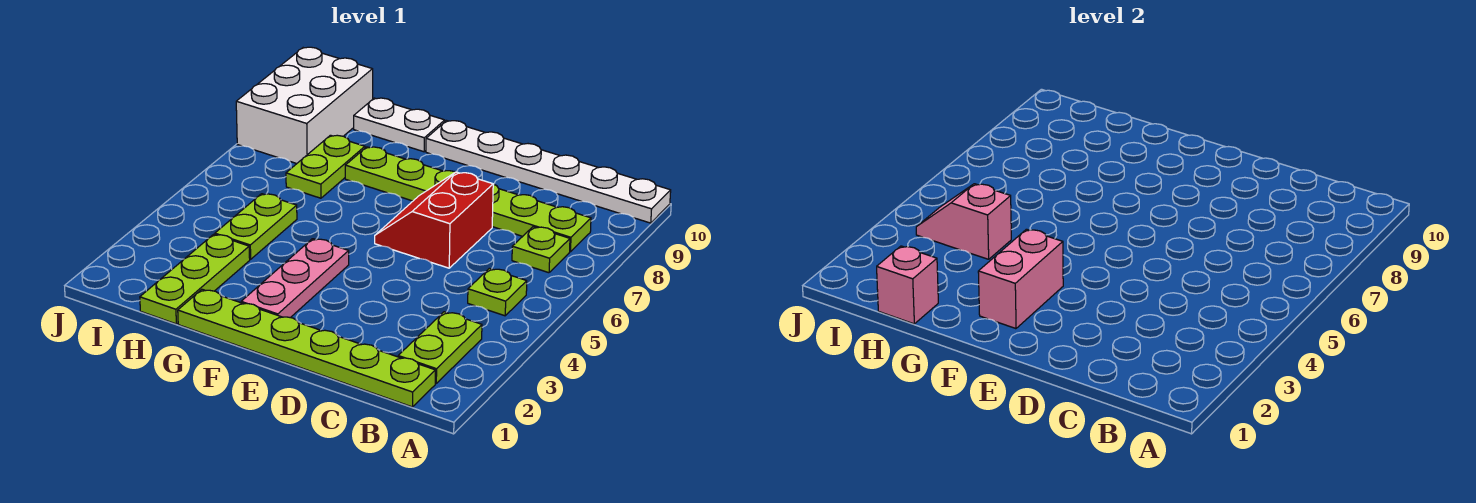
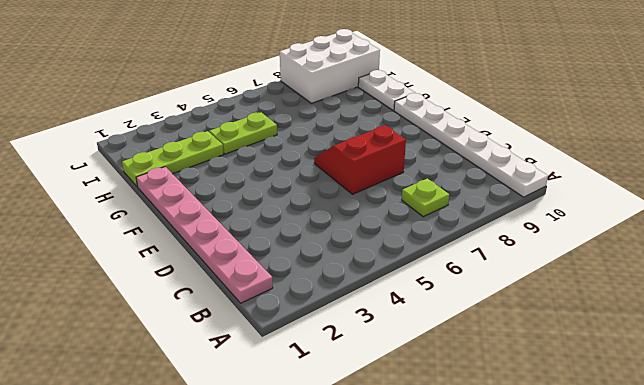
pink plate B1:G1 level 1 -> lime plate B1:G1 level 1
none -> lime plate B2:B3 level 1
none -> lime plate B5 level 1
none -> lime plate B8:G8 level 1

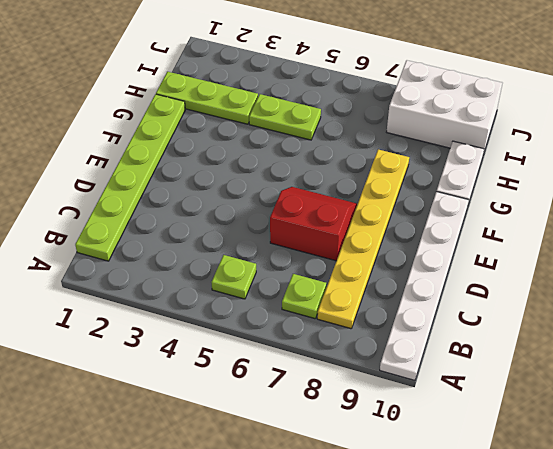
yellow plate B8:G8 level 1 -> lime plate B8:G8 level 1
none -> lime plate B2:B3 level 1
none -> pink plate F2:F4 level 1
none -> lime plate H7:H8 level 1

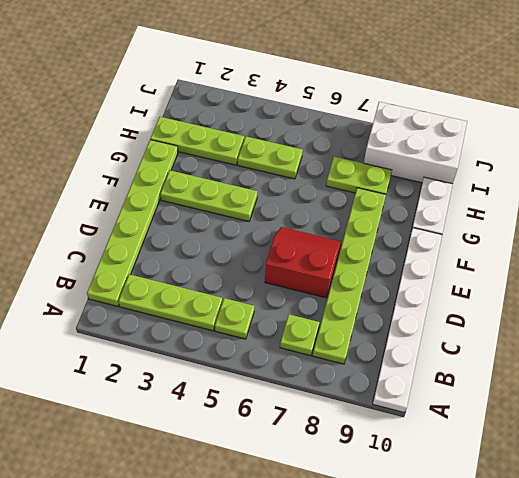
lime plate B2:B4 level 1 -> lime plate B2:B3 level 1
lime plate F2:F4 level 1 -> pink plate F2:F4 level 1
none -> pink brick F2:F3 level 2
none -> pink brick H1 level 2
none -> pink slope H4:I4 level 2 top H

